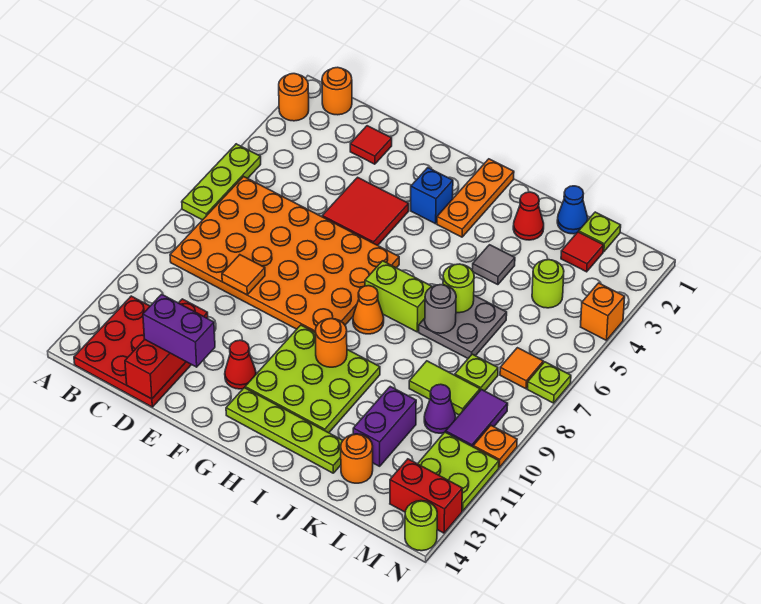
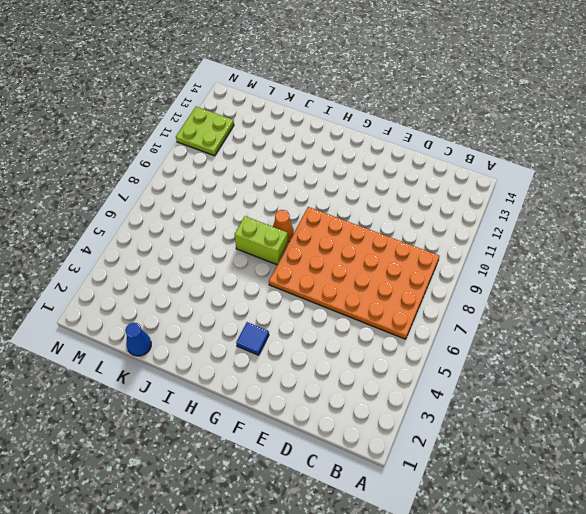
blue tile G3 level 1 -> blue brick G3 level 1
none -> orange round brick A2 level 1
none -> lime plate A5:A7 level 1
none -> orange round brick B1 level 1
none -> red plate B12:D14 level 1

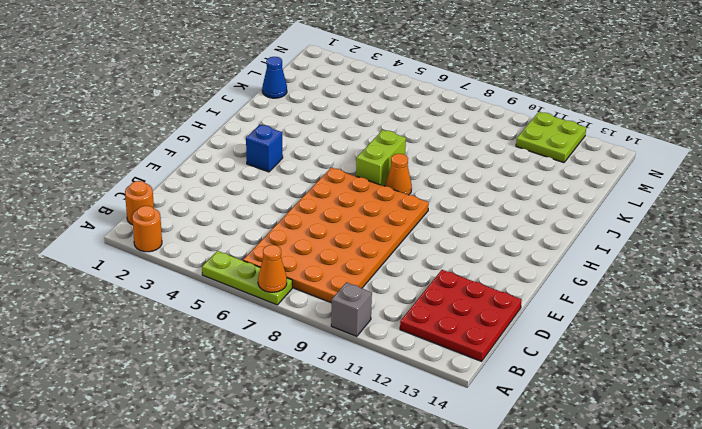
orange cone A7 level 2 -> none
grey brick A10 level 1 -> none
none -> red tile D2 level 1
none -> red tile E4:F5 level 1
none -> red cone F12 level 1
none -> lime plate G10:I12 level 1

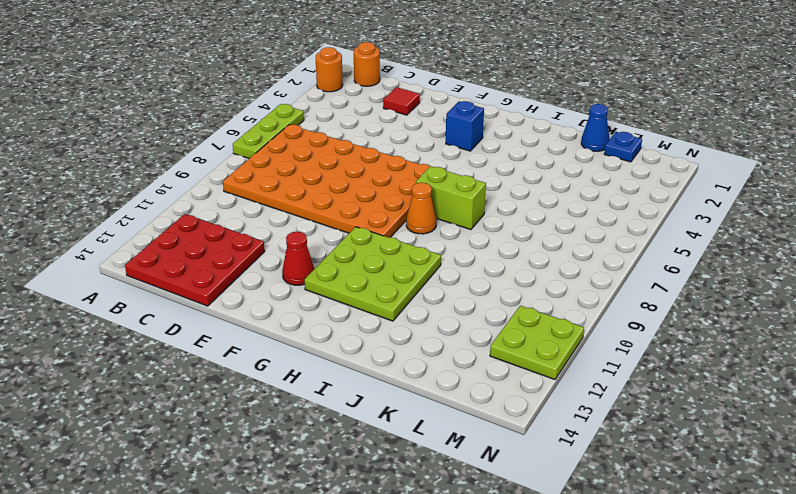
blue plate L1 level 1 -> lime plate L1 level 1
none -> red tile E4:F5 level 1
none -> lime plate G13:J13 level 1
none -> orange plate H1:H3 level 1
none -> red cone J2 level 1

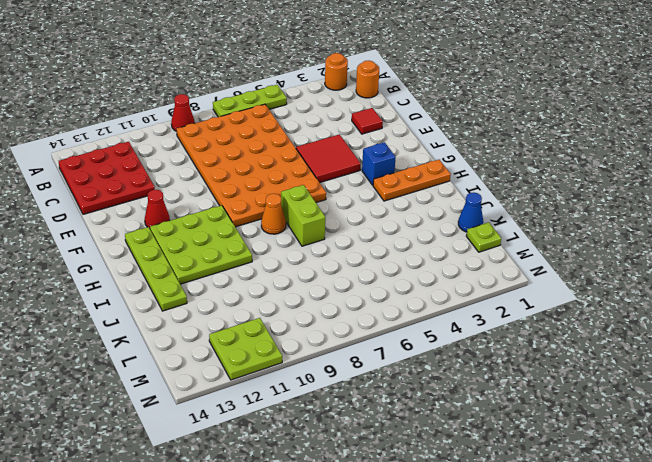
red cone A9 level 1 -> red cone J2 level 1
none -> grey tile J4 level 1
none -> grey plate J6:K7 level 1
none -> lime tile K9:L9 level 1
none -> purple brick K11:K12 level 1

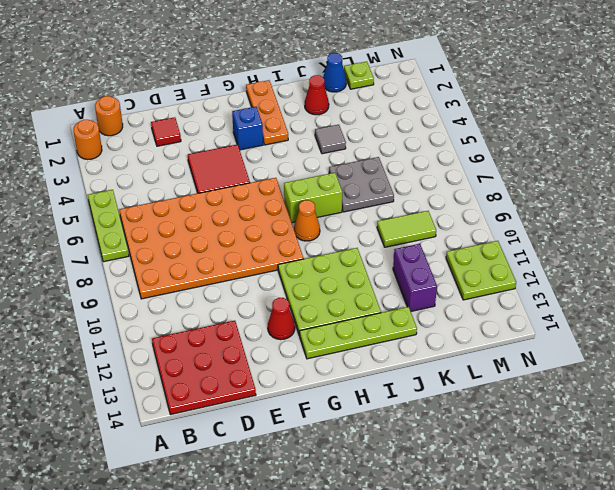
none -> orange round brick K13 level 1
none -> red tile L2 level 1
none -> lime round brick L4 level 1
none -> lime plate L8 level 1

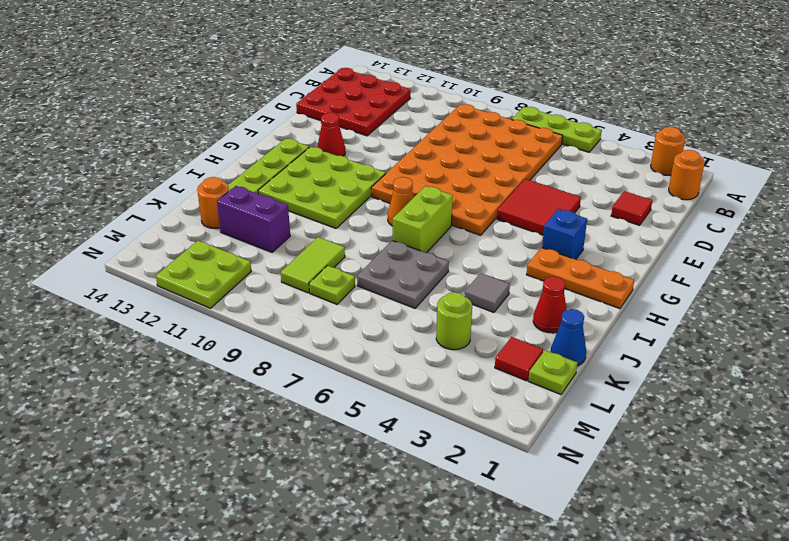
none -> purple cone L10 level 1
none -> orange tile M7 level 1
none -> purple tile M9:M10 level 1
none -> red brick M13:N13 level 1

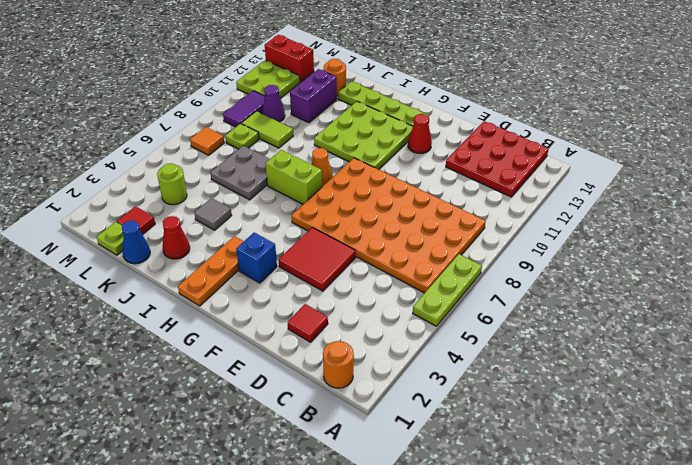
none -> orange round brick A2 level 1
none -> orange brick N4 level 1
none -> lime plate N7 level 1
none -> orange plate N10 level 1

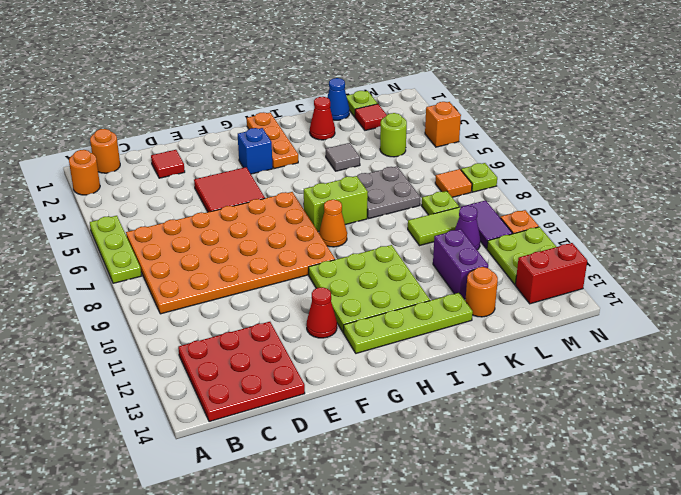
none -> lime round brick N14 level 1
none -> orange tile D9 level 2
none -> red brick D12:D14 level 2
none -> orange round brick H10 level 2

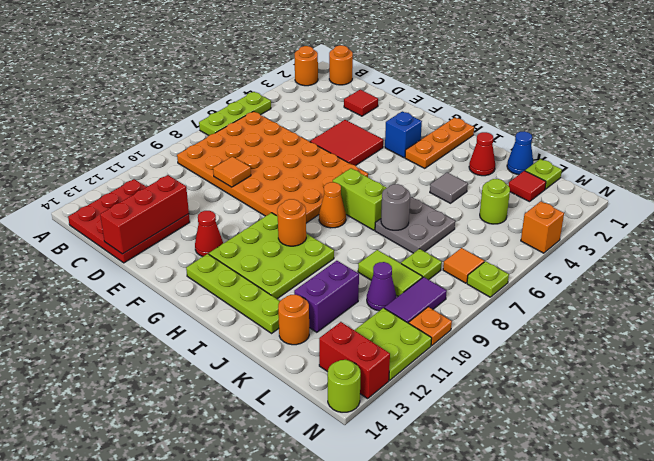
none -> lime round brick J6 level 2
none -> purple brick D13:E13 level 3

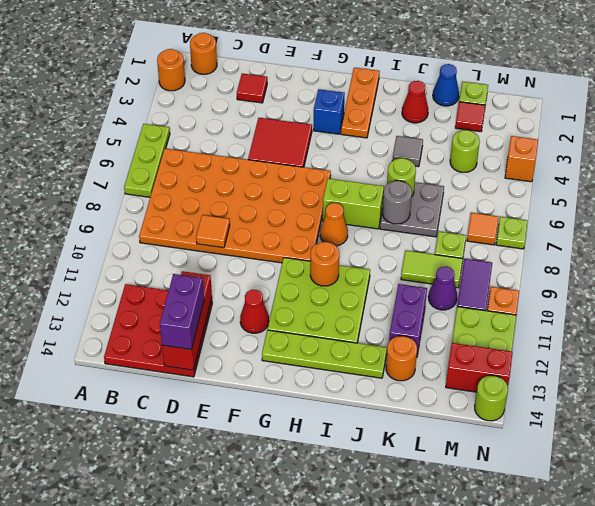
purple brick D13:D14 level 3 -> purple brick D13:E13 level 3

